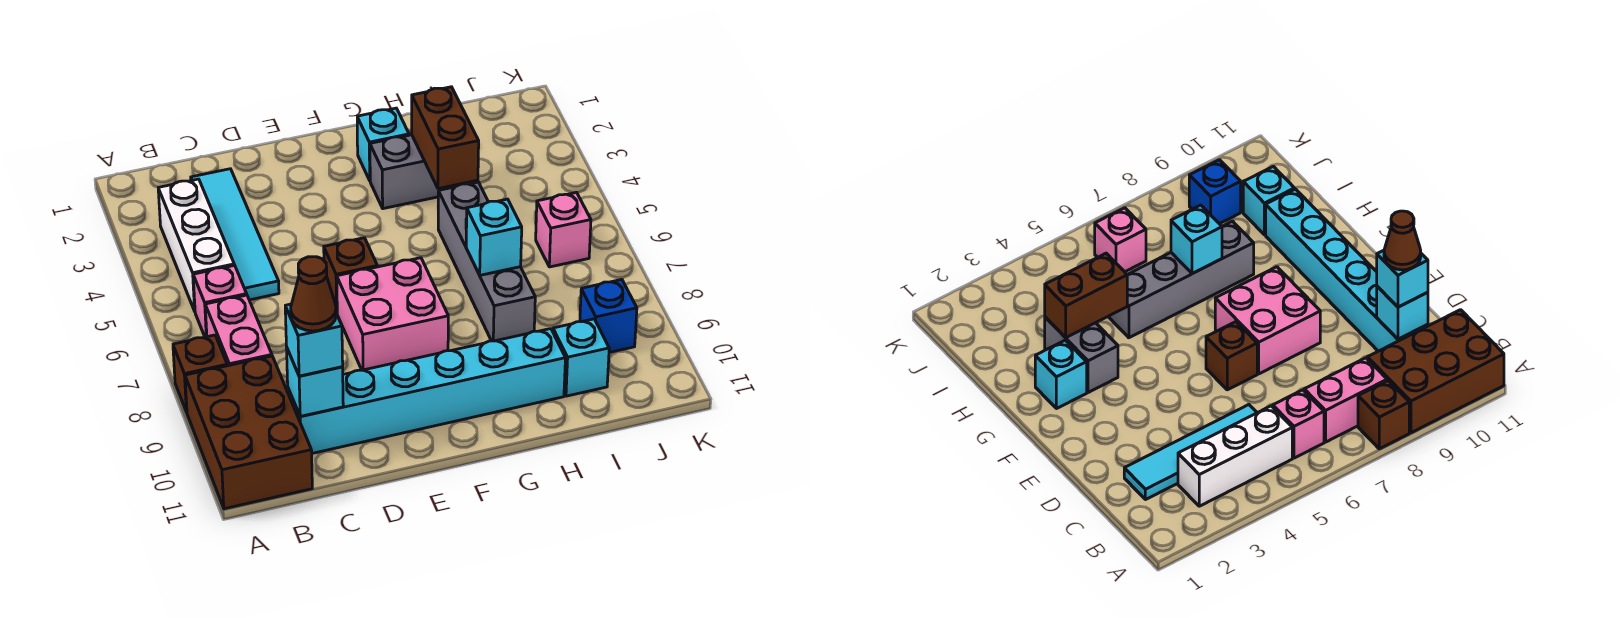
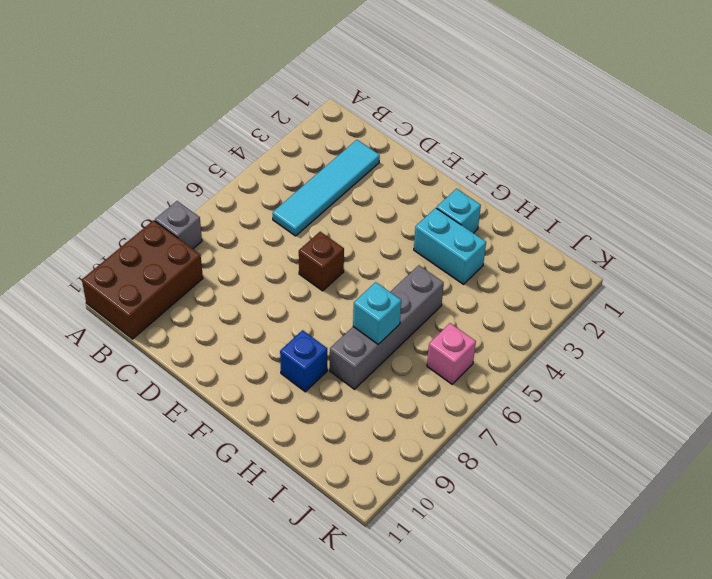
grey brick A8 level 1 -> brown brick A8 level 1
cyan brick G3:H3 level 1 -> grey brick G3:H3 level 1
blue brick G9 level 1 -> blue brick J9 level 1
none -> white brick B3:B5 level 1
none -> pink brick B6 level 1
none -> pink brick B7:B8 level 1

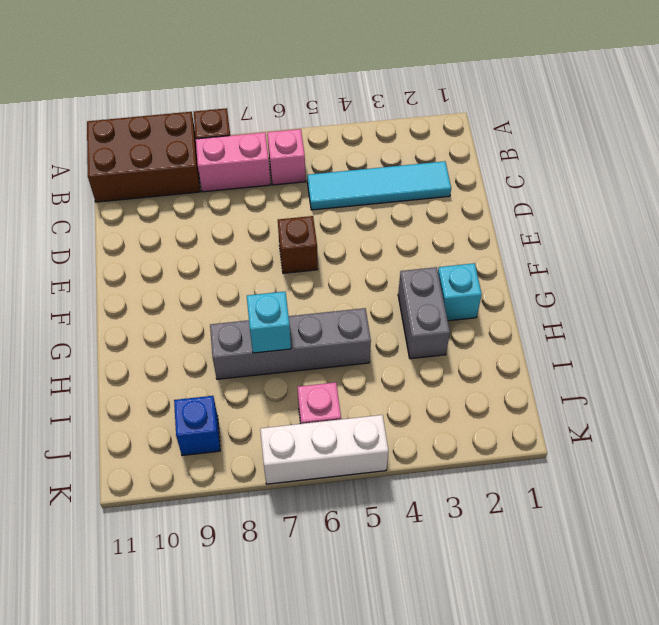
white brick K5:K7 level 1 -> white brick B3:B5 level 1
none -> cyan brick C10:H10 level 1
none -> pink brick E7:F8 level 1
none -> cyan brick I10 level 1

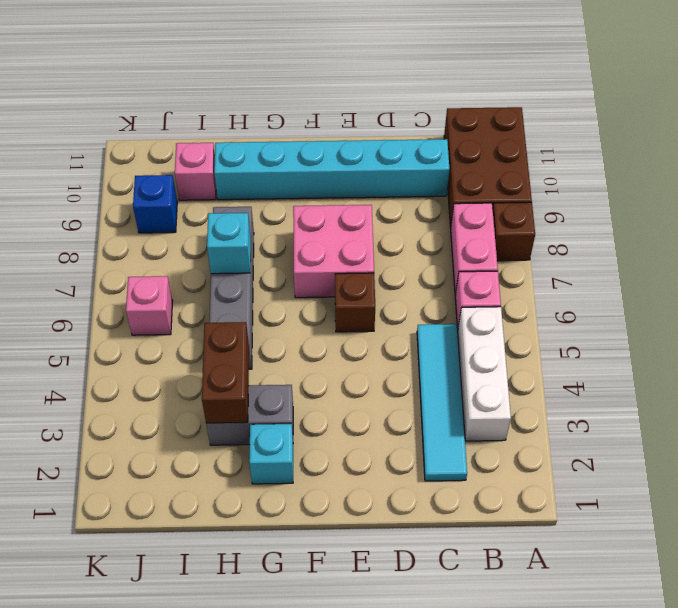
pink brick I10 level 1 -> cyan brick I10 level 1
none -> cyan brick C10 level 2
none -> cyan brick C10 level 3
none -> brown cone C10 level 4

